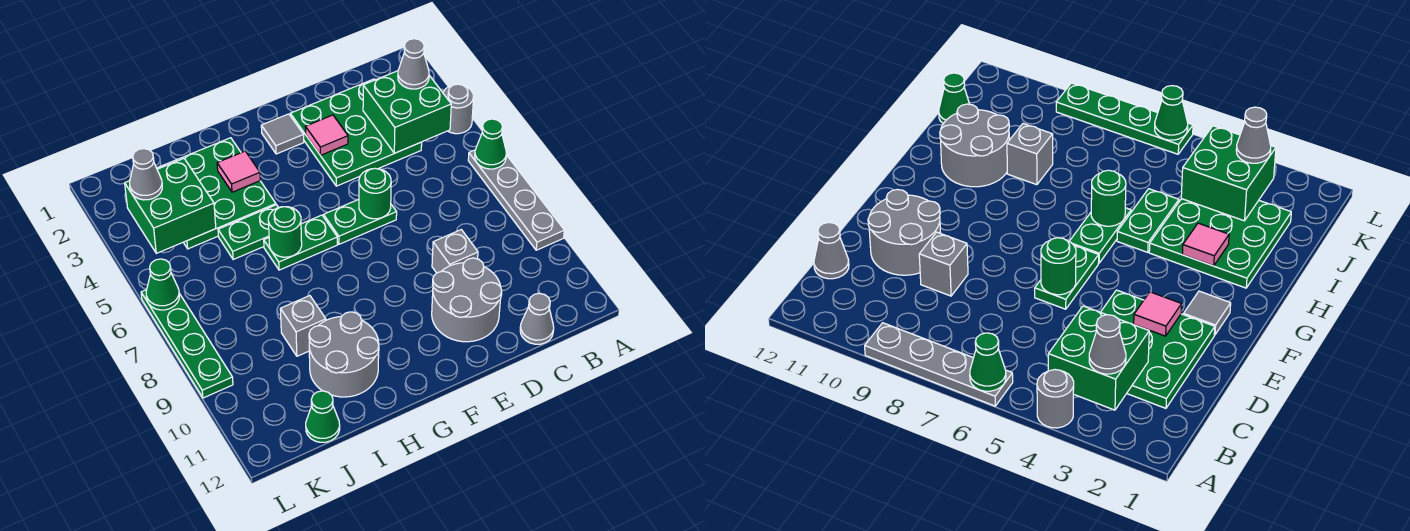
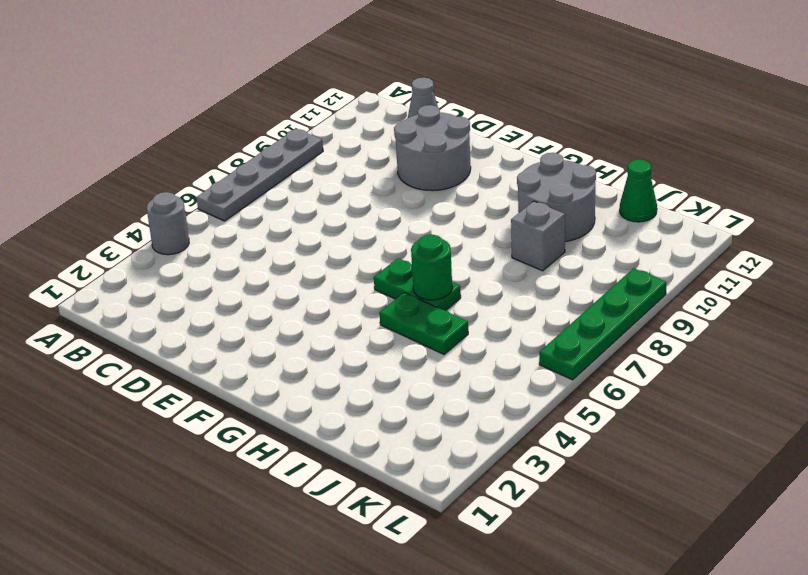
none -> green plate C2:E4 level 1
none -> grey brick D9 level 1
none -> green plate E6:F6 level 1

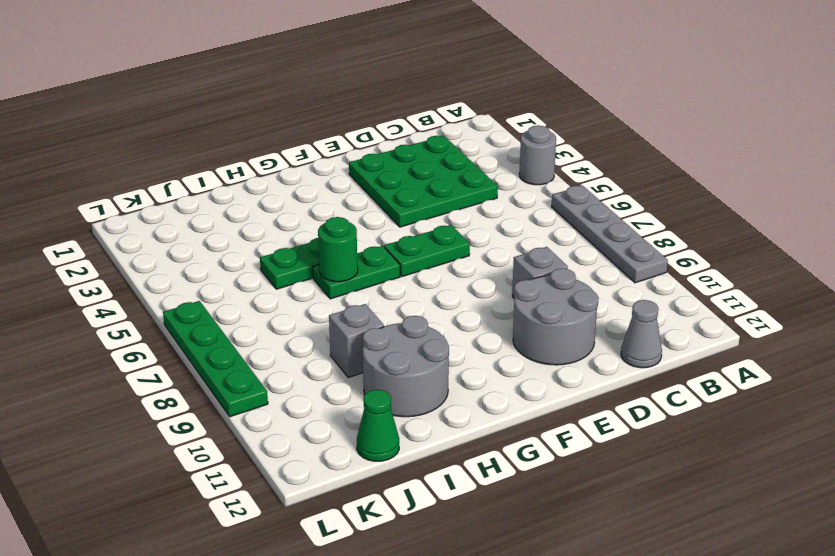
none -> grey tile F2 level 1
none -> green plate H2:J4 level 1
none -> green cone A6 level 2

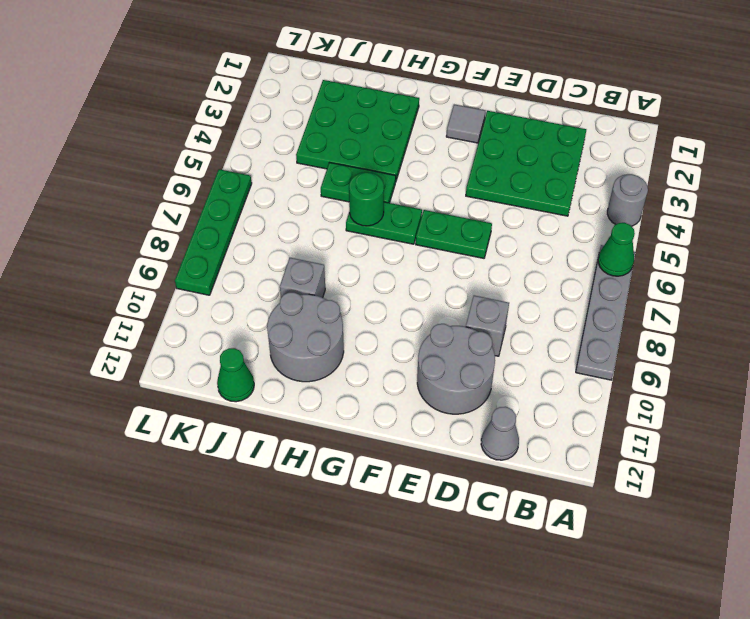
none -> green brick B3:C4 level 2
none -> pink tile E3 level 2
none -> green round brick E6 level 2

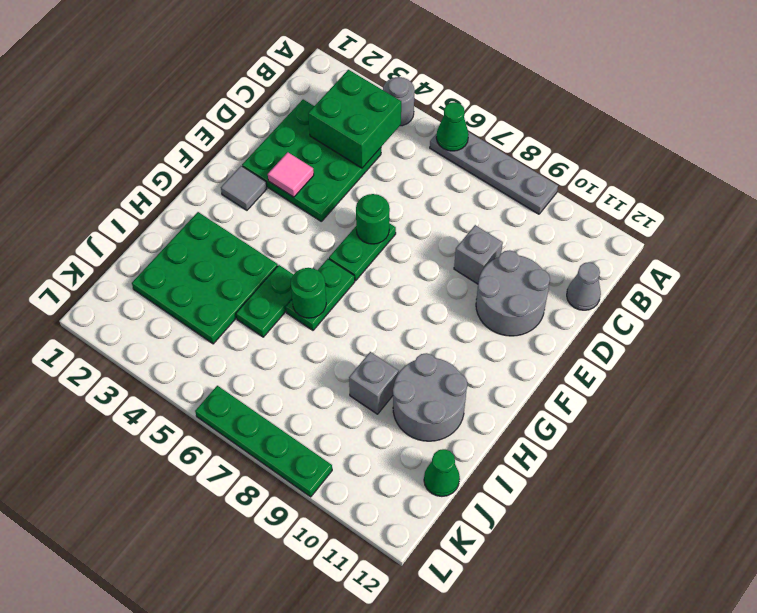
none -> pink tile H3 level 2
none -> green brick J3:K4 level 2
none -> green cone L6 level 2

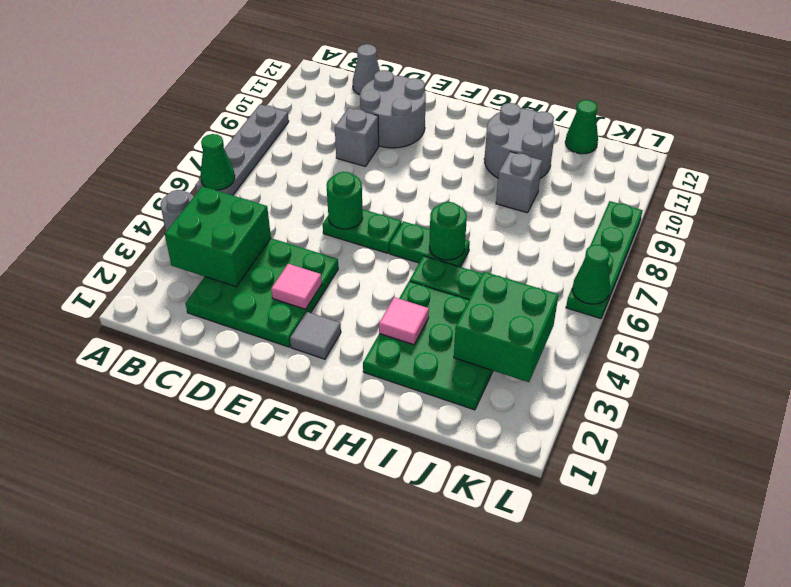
none -> grey cone B3 level 3
none -> grey cone K3 level 3

